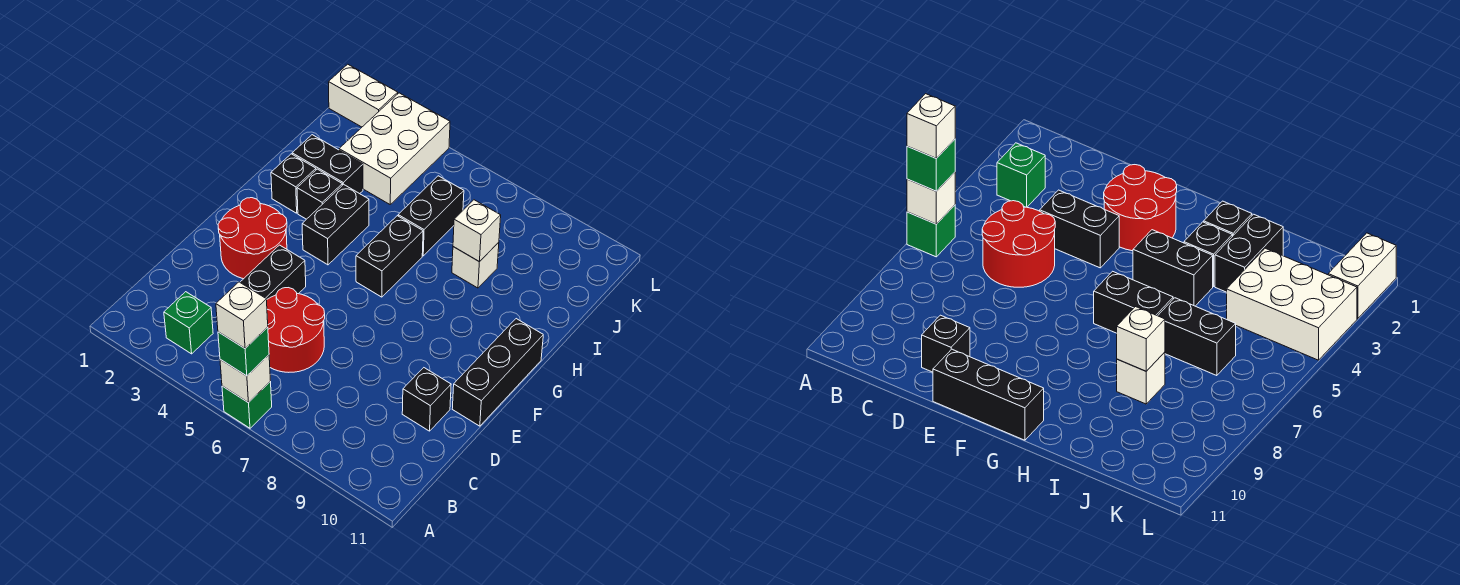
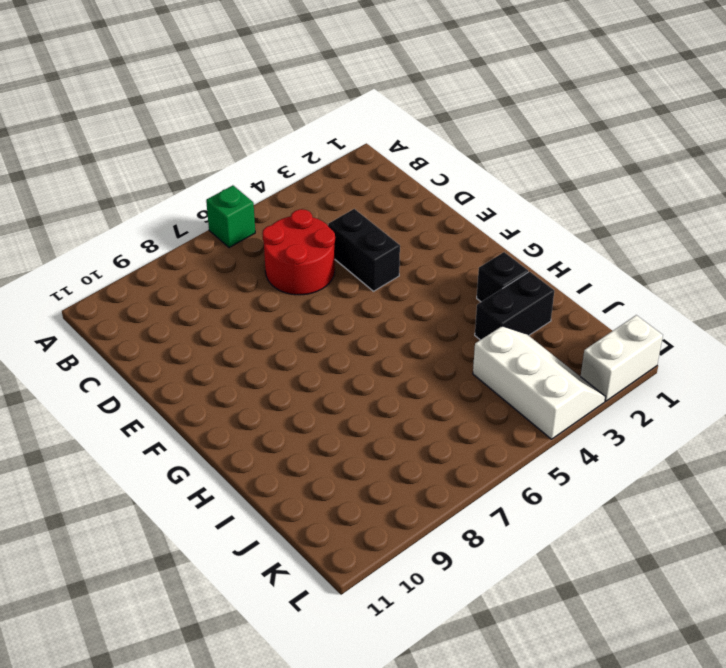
white slope J3:L4 level 1 top 4 -> white brick J3:L4 level 1
none -> green brick B3 level 1
none -> black brick D10 level 1
none -> red round brick E2:F3 level 1

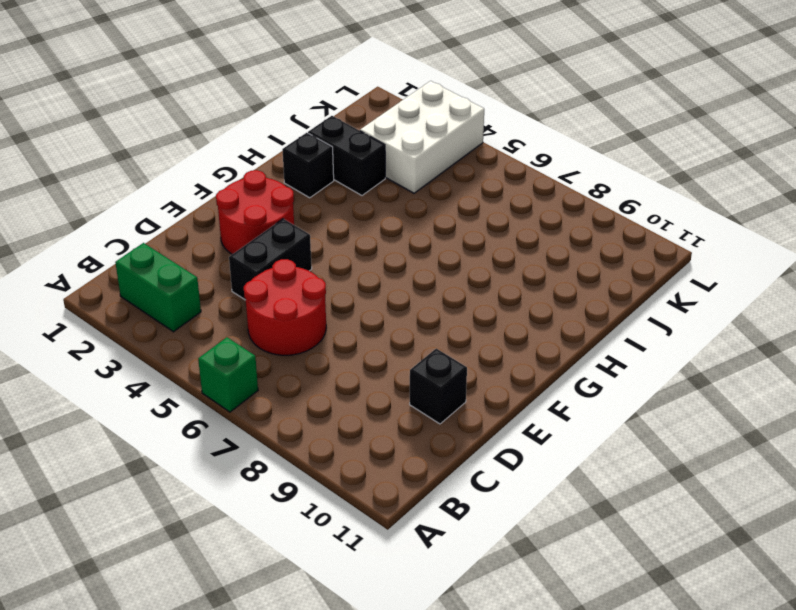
green brick B2:B3 level 1 -> green brick B3 level 1
none -> black brick E11:G11 level 1
none -> black brick G4:H4 level 1
none -> black brick G6:H6 level 1

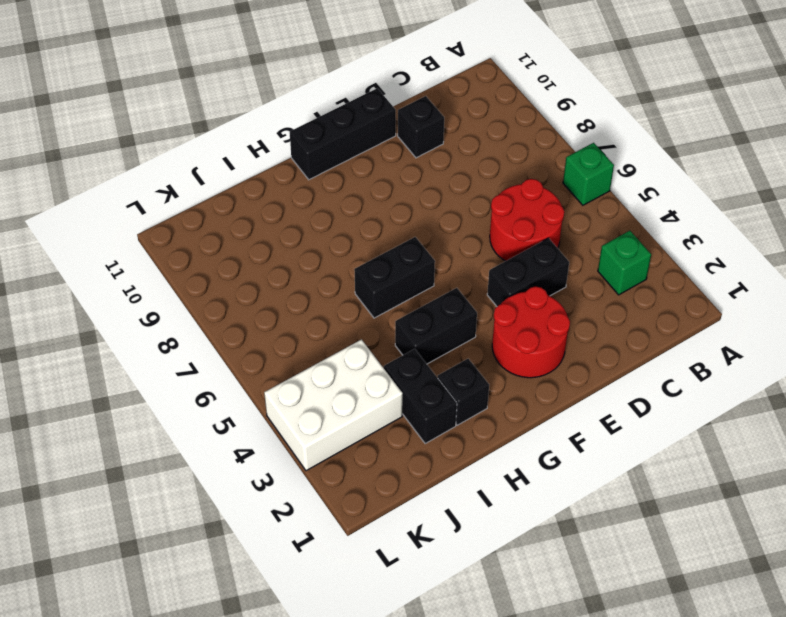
none -> black brick H3 level 1
none -> black brick I6:J6 level 1
none -> white brick I8 level 1

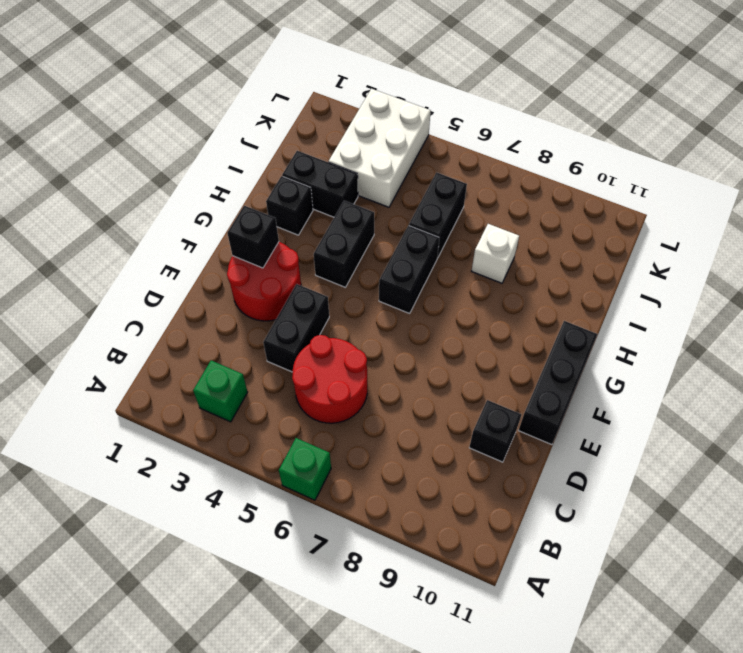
black brick F2 level 2 -> black brick H3 level 1
none -> white brick L1:L2 level 1
none -> white brick A6 level 2
none -> white brick I8 level 2

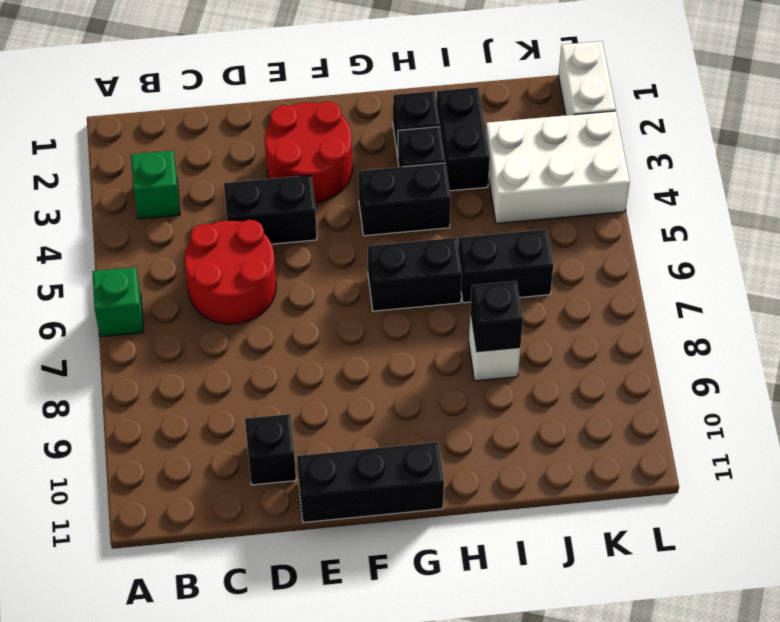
black brick I8 level 2 -> white brick I8 level 2
none -> white brick A6 level 2
none -> green brick A6 level 3
none -> white brick A6 level 4

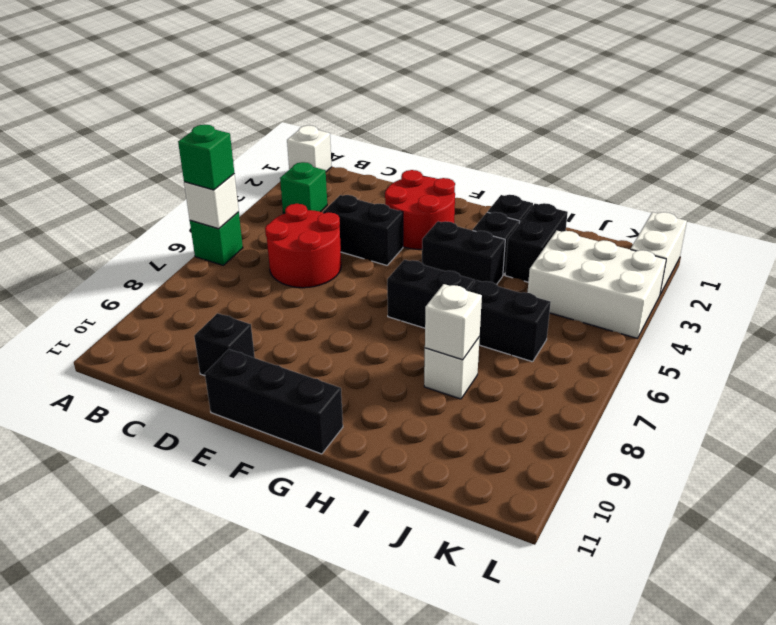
white brick A1 level 1 -> white brick A6 level 4

